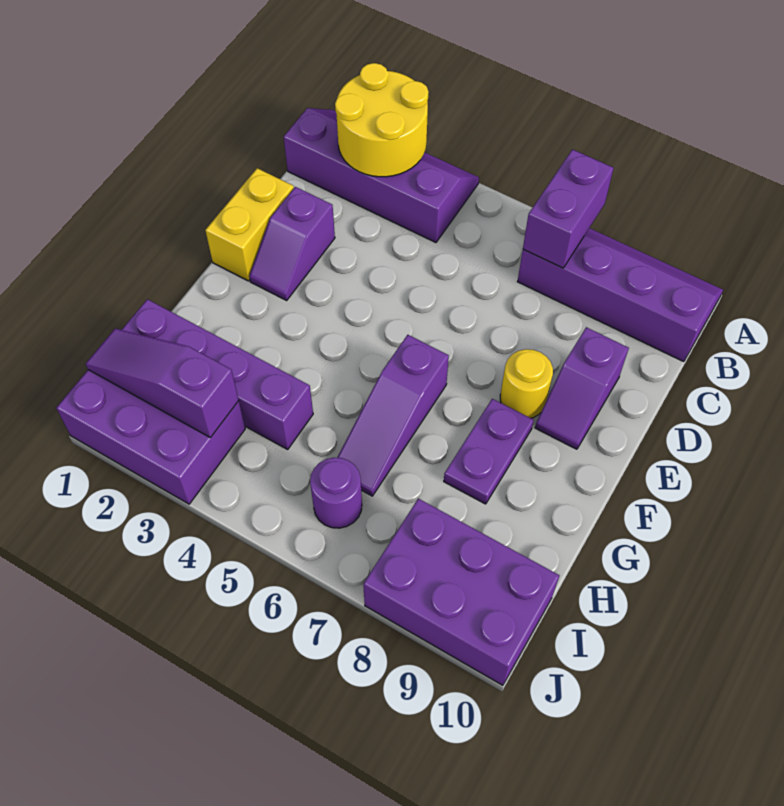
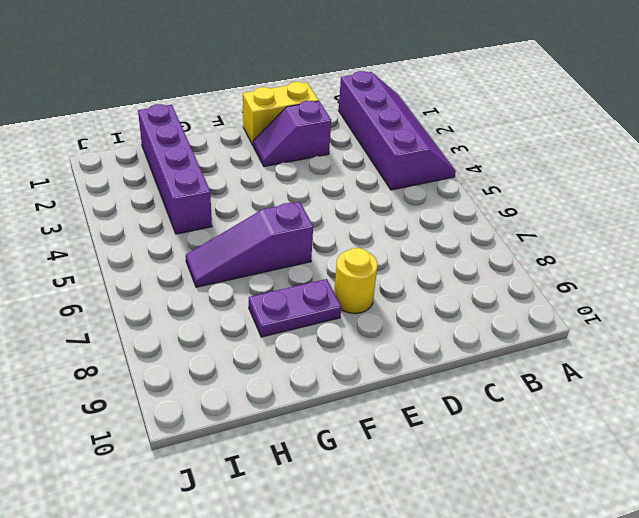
none -> purple slope A7:B10 level 1 top B
none -> purple slope D9:E9 level 1 top D
none -> purple brick I1:J3 level 1

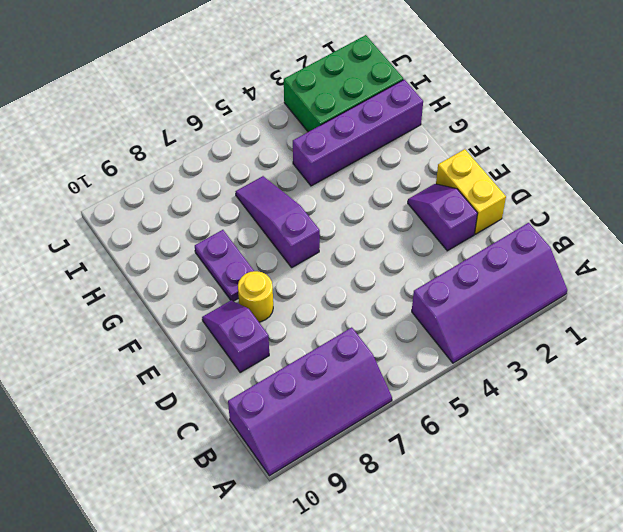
green brick I1:J3 level 1 -> purple brick I1:J3 level 1
none -> purple round brick I6 level 1
none -> purple brick I8:J10 level 1
none -> yellow round brick A2:B3 level 2

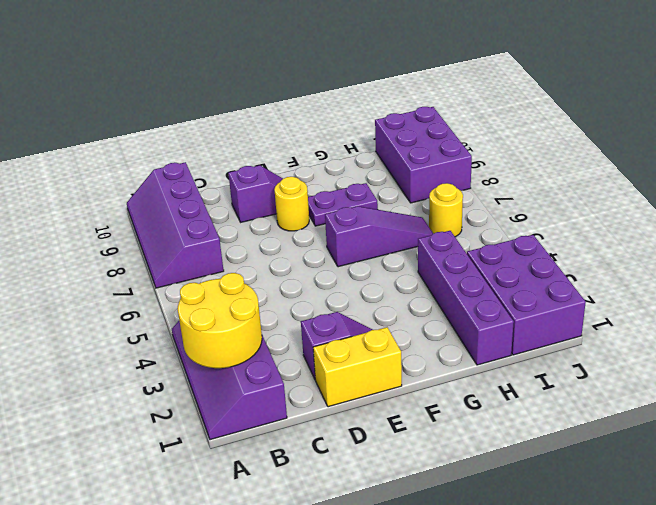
yellow round brick I6 level 1 -> purple round brick I6 level 1
none -> purple brick A7:B7 level 2
none -> purple slope I1:I3 level 2 top 3

